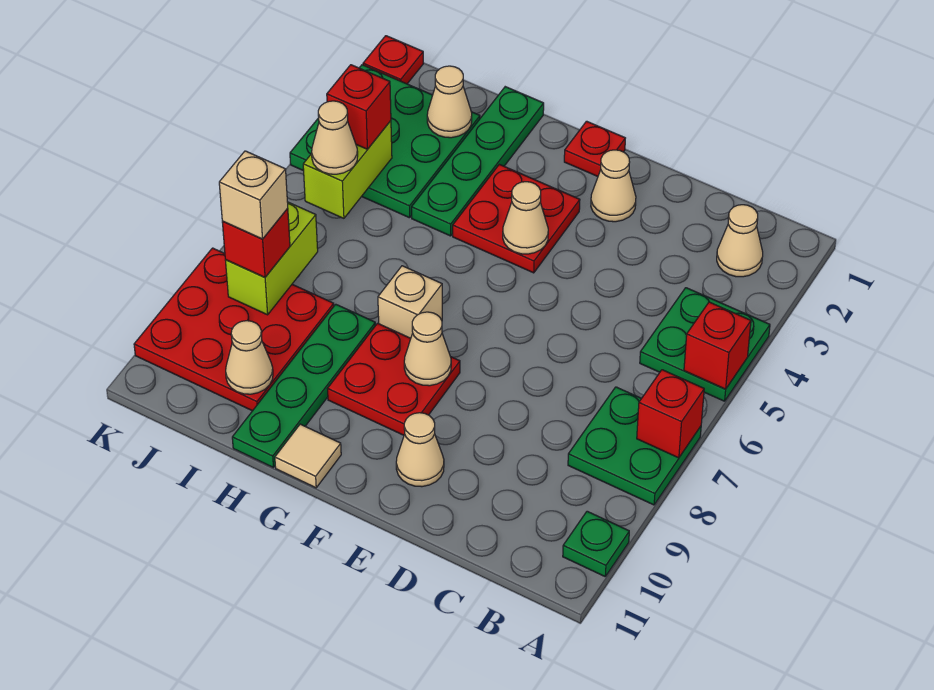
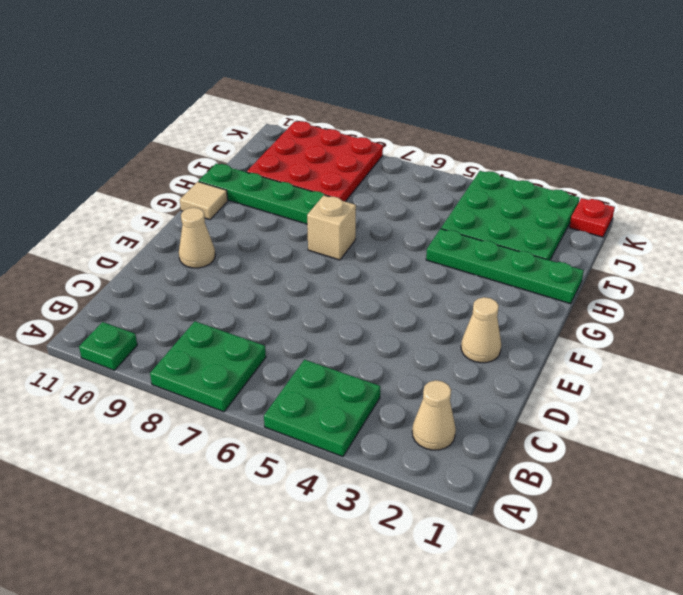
none -> red plate F1 level 1
none -> red plate F3:G4 level 1
none -> red plate F8:G9 level 1

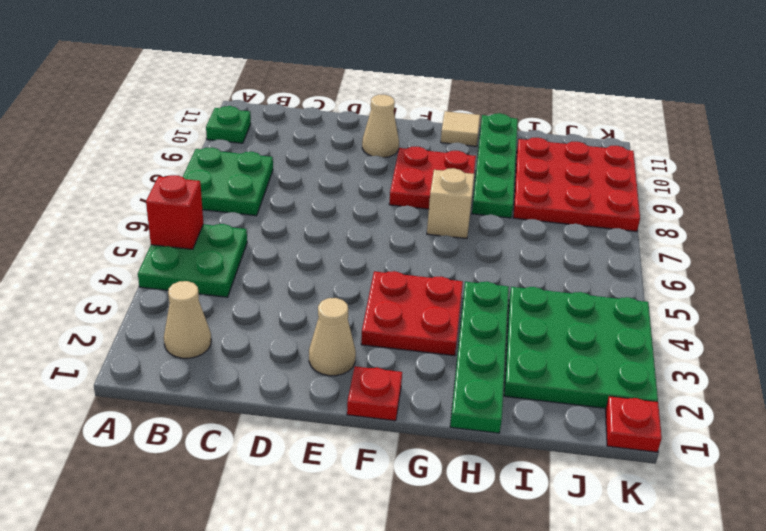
none -> red brick A7 level 2
none -> tan cone F4 level 2
none -> tan cone F8 level 2

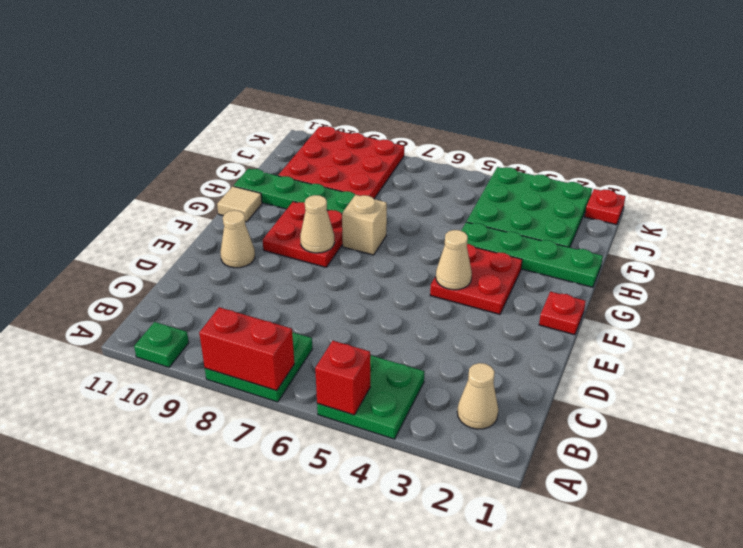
red brick A7:A8 level 2 -> red brick A7 level 2
none -> tan cone E2 level 1
none -> tan cone I2 level 2
none -> tan cone I10 level 2

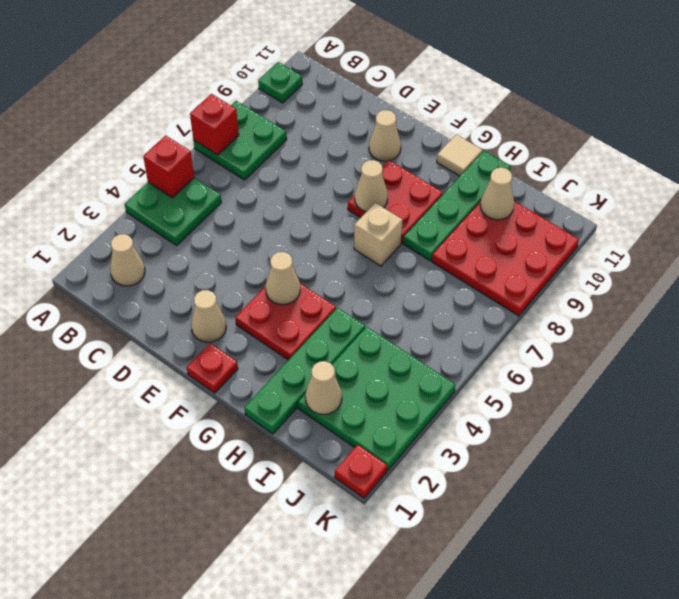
none -> lime brick J4:J5 level 2
none -> lime brick J7:J8 level 2
none -> red brick J4 level 3

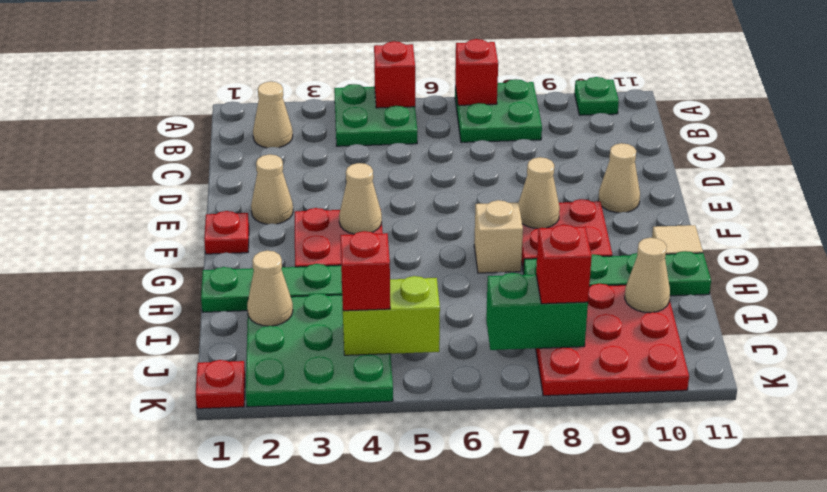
green brick J7:J8 level 2 -> lime brick J7:J8 level 2
none -> tan cone J5 level 3
none -> tan brick J8 level 4

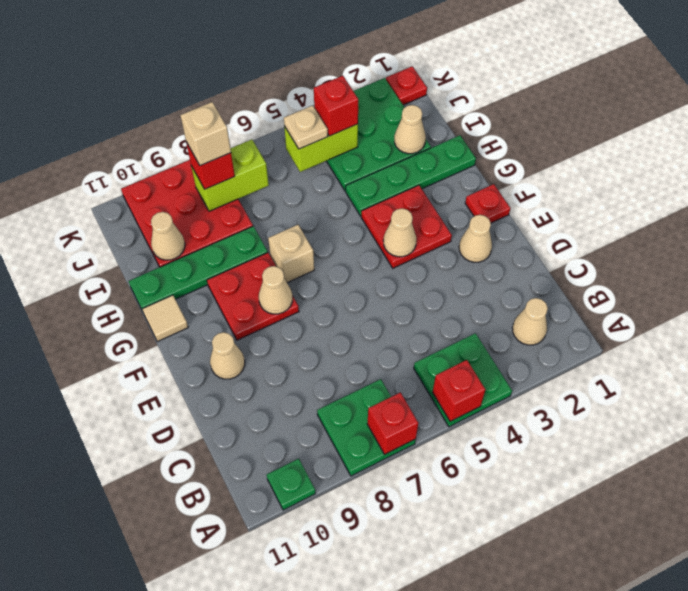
tan plate J5 level 3 -> tan cone J5 level 3

